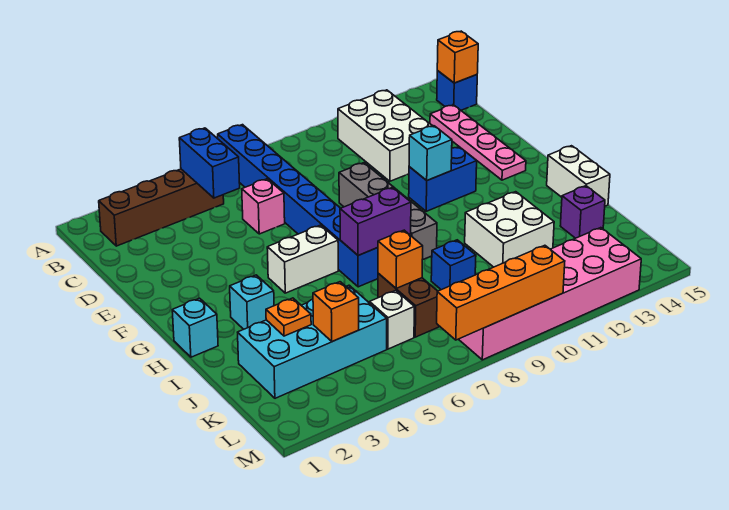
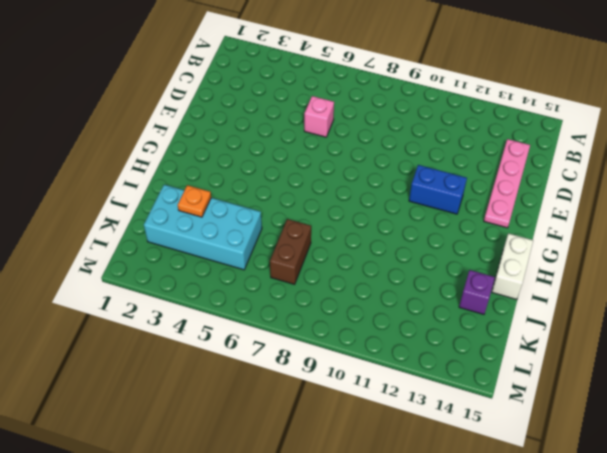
none -> blue brick A7:H7 level 1
none -> brown brick B2:B5 level 1
none -> white brick B11:D12 level 1

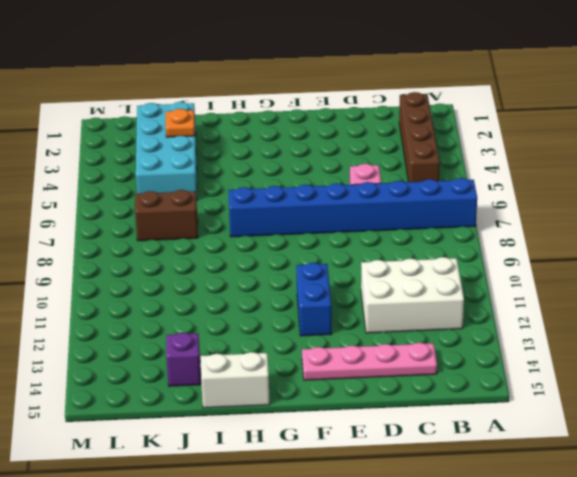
none -> blue brick B15 level 1
none -> grey brick E9:H9 level 1
none -> white brick G5:G6 level 1

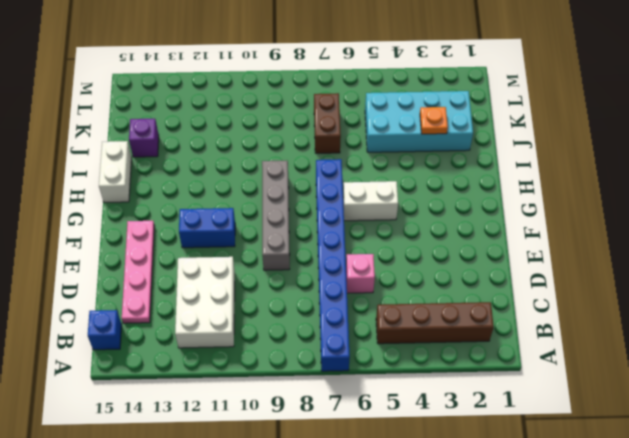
none -> cyan brick H1 level 1
none -> cyan brick H3 level 1
none -> white brick I11:J12 level 1

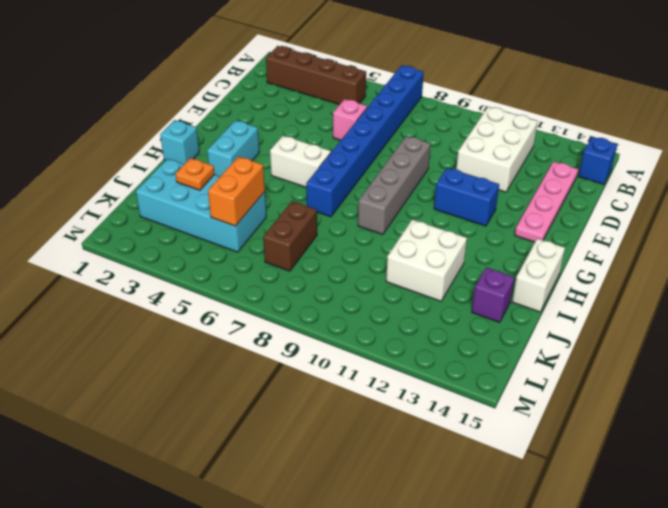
cyan brick G3:H3 level 1 -> cyan brick H3 level 1
orange brick J5:K5 level 2 -> none
none -> blue brick J9 level 1
none -> white brick K6 level 1
none -> pink brick L8:M13 level 1

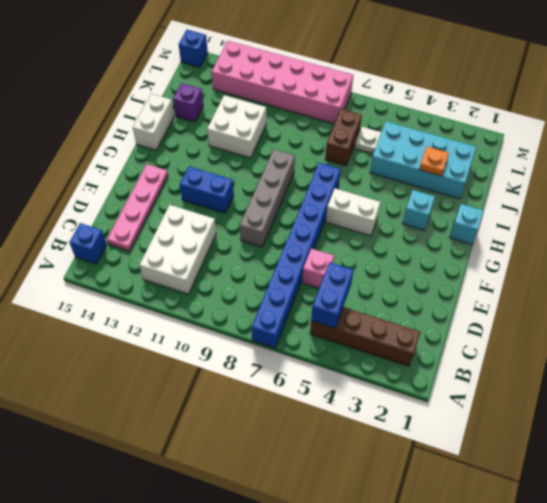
white plate K6 level 1 -> white brick K6 level 1
blue brick M15 level 1 -> blue brick J9 level 1
none -> orange brick B15 level 2
none -> cyan brick F11 level 2
none -> purple brick H7:H8 level 2

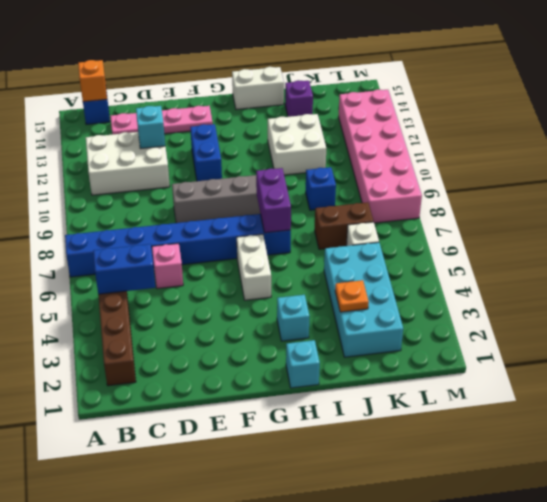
cyan brick D12 level 2 -> cyan brick F11 level 2
none -> orange brick J7 level 2
none -> orange brick K4 level 2
none -> orange brick M7:M10 level 2

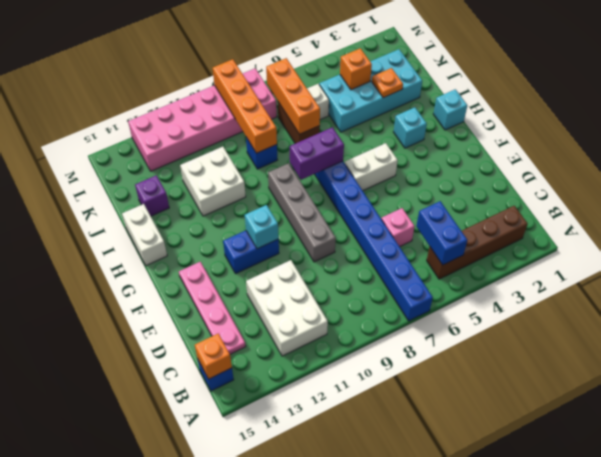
orange brick J7:L7 level 2 -> orange brick J7 level 2
orange brick J9:M9 level 2 -> orange brick M7:M10 level 2

